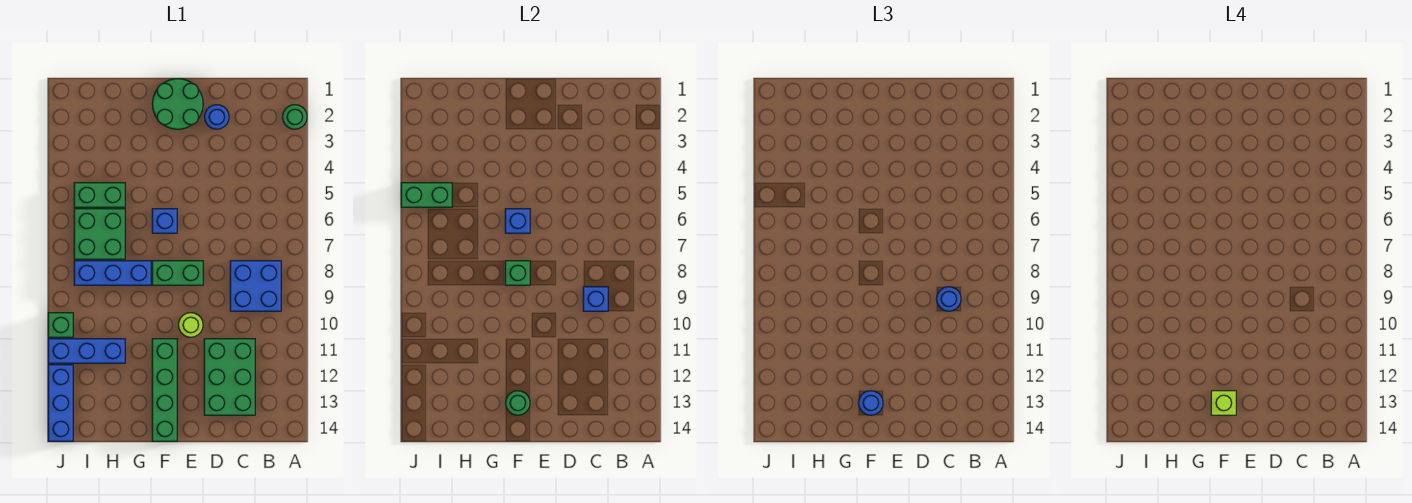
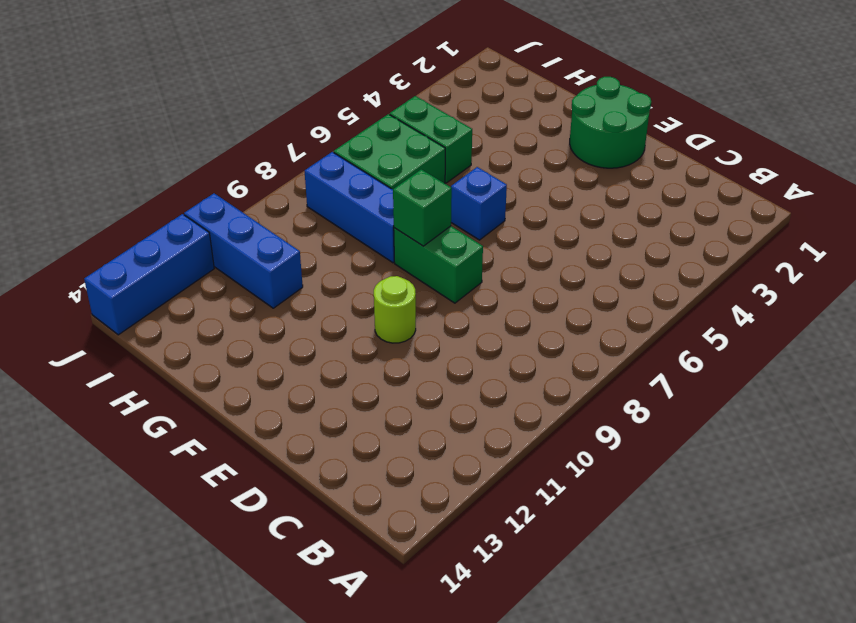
none -> green round brick A2 level 1
none -> blue brick B8:C9 level 1
none -> green brick C11:D13 level 1

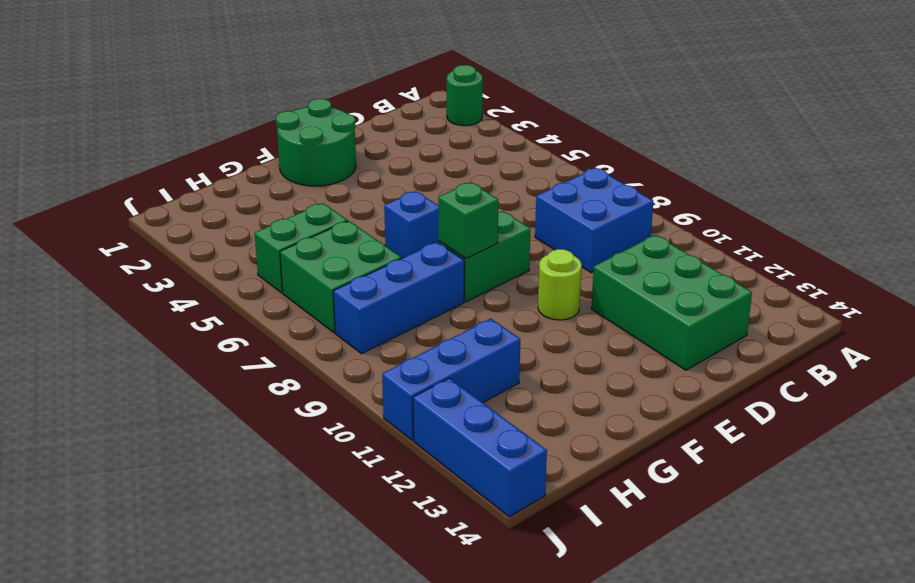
none -> blue round brick D2 level 1
none -> green brick F11:F14 level 1
none -> green brick J10 level 1

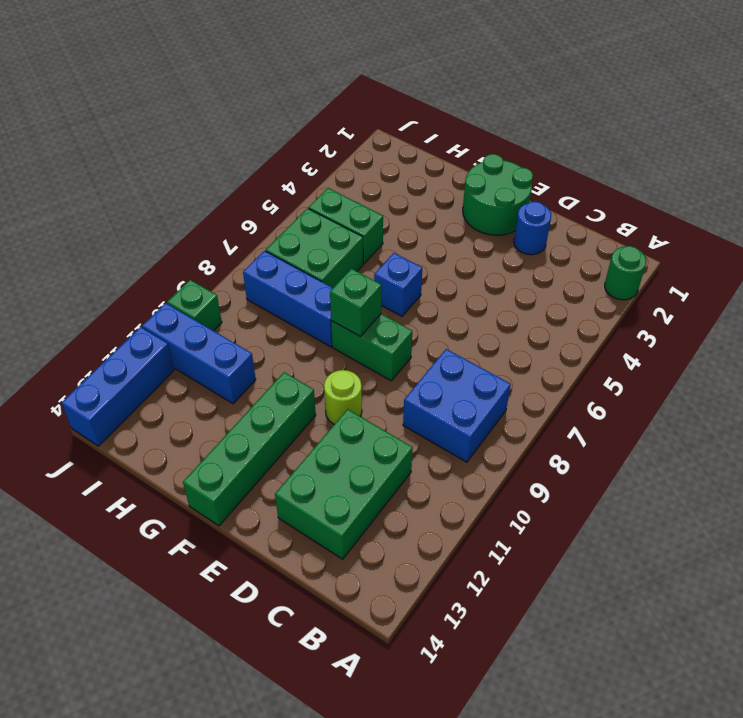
none -> blue brick C9 level 2
none -> blue brick F6 level 2
none -> green round brick F13 level 2

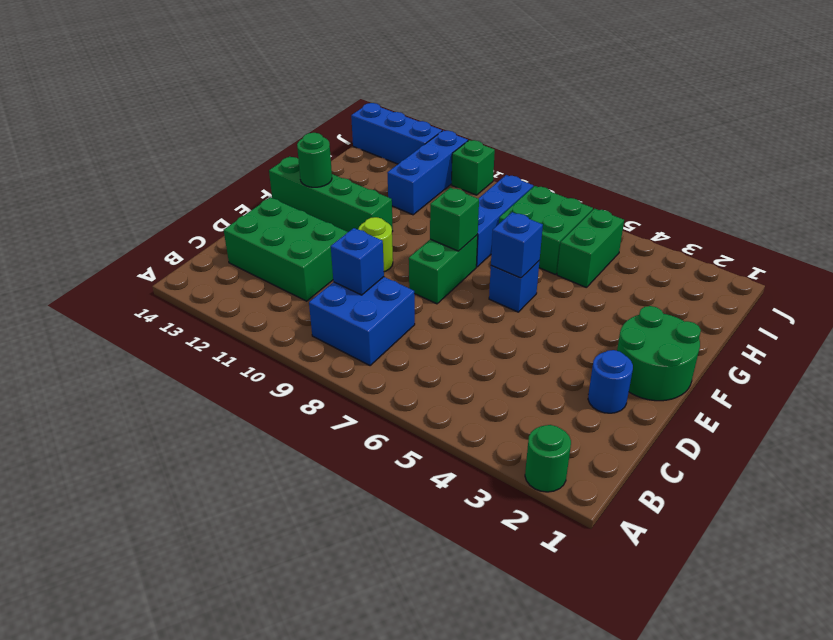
none -> green brick I5:J5 level 2
none -> blue round brick C9 level 3
none -> blue round brick F13 level 3

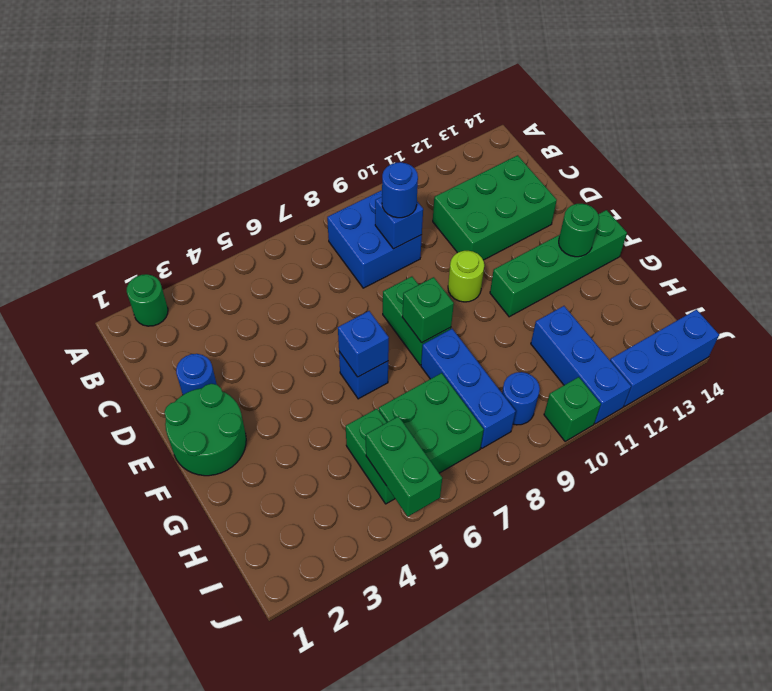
blue round brick I9 level 1 -> blue round brick F13 level 3
none -> lime brick F13 level 4

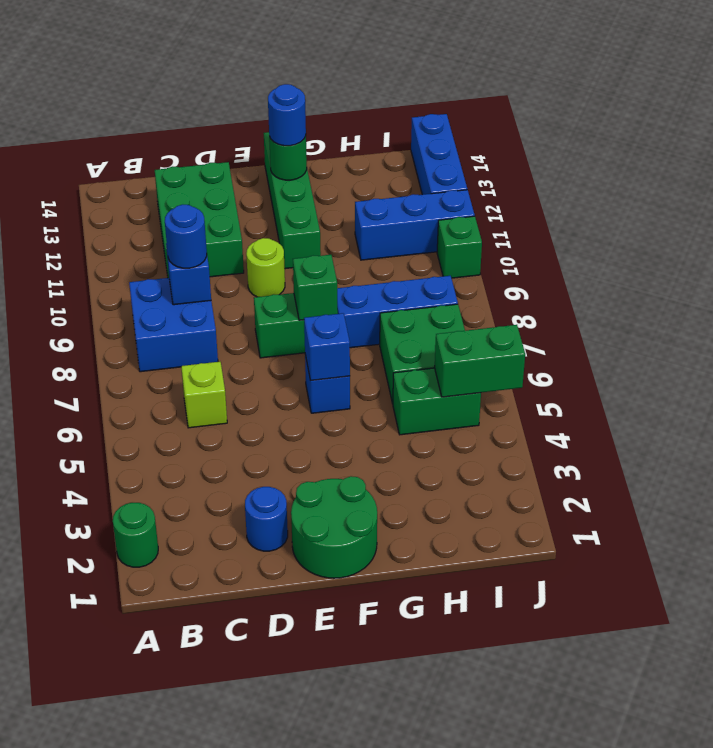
lime brick C6 level 1 -> lime brick F13 level 4

